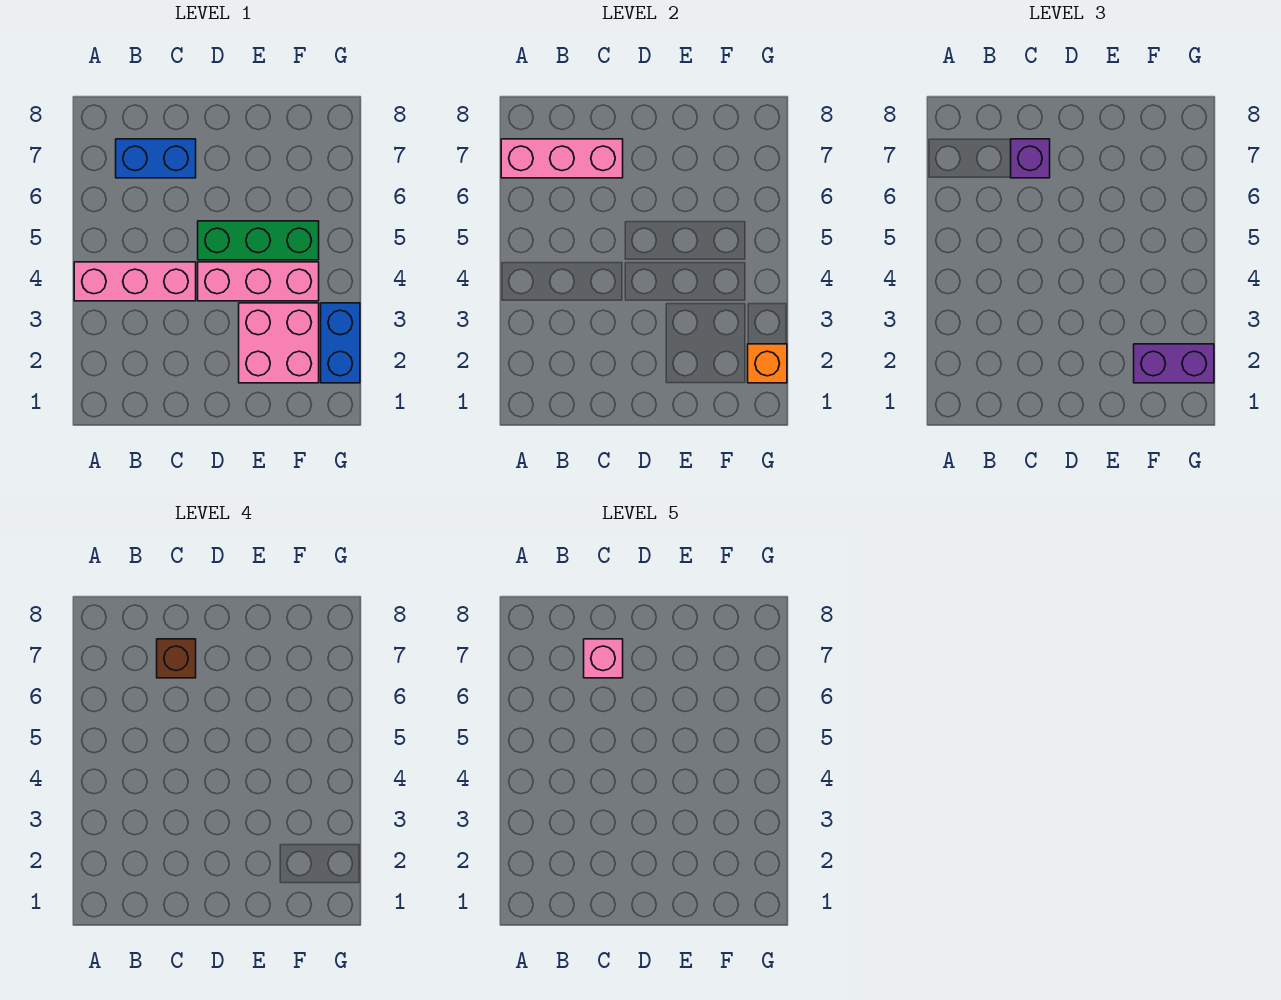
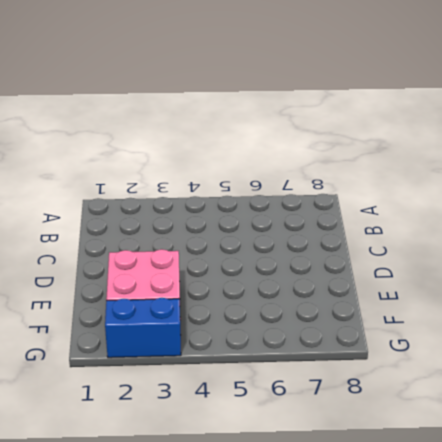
none -> pink brick A4:C4 level 1
none -> blue brick B7:C7 level 1
none -> pink brick D4:F4 level 1

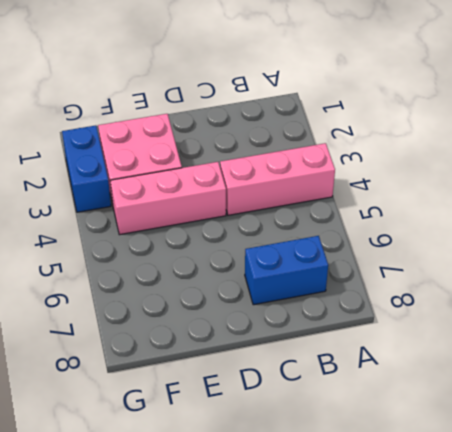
none -> green brick D5:F5 level 1
none -> pink brick A7:C7 level 2
none -> orange brick G2 level 2

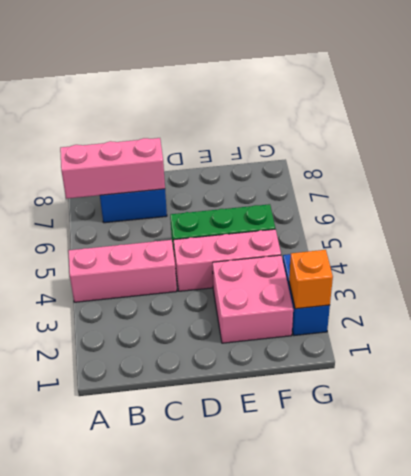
none -> purple brick C7 level 3
none -> purple brick F2:G2 level 3
none -> brown brick C7 level 4

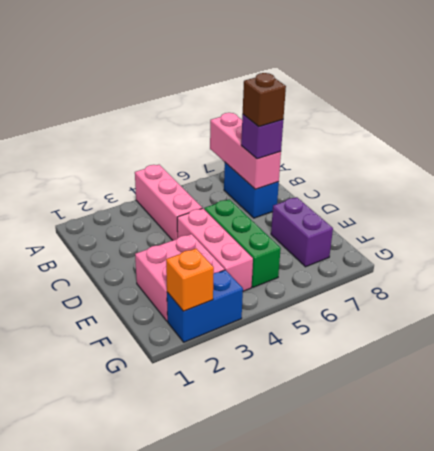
purple brick E7:F7 level 1 -> purple brick F2:G2 level 3
none -> pink brick C7 level 5

